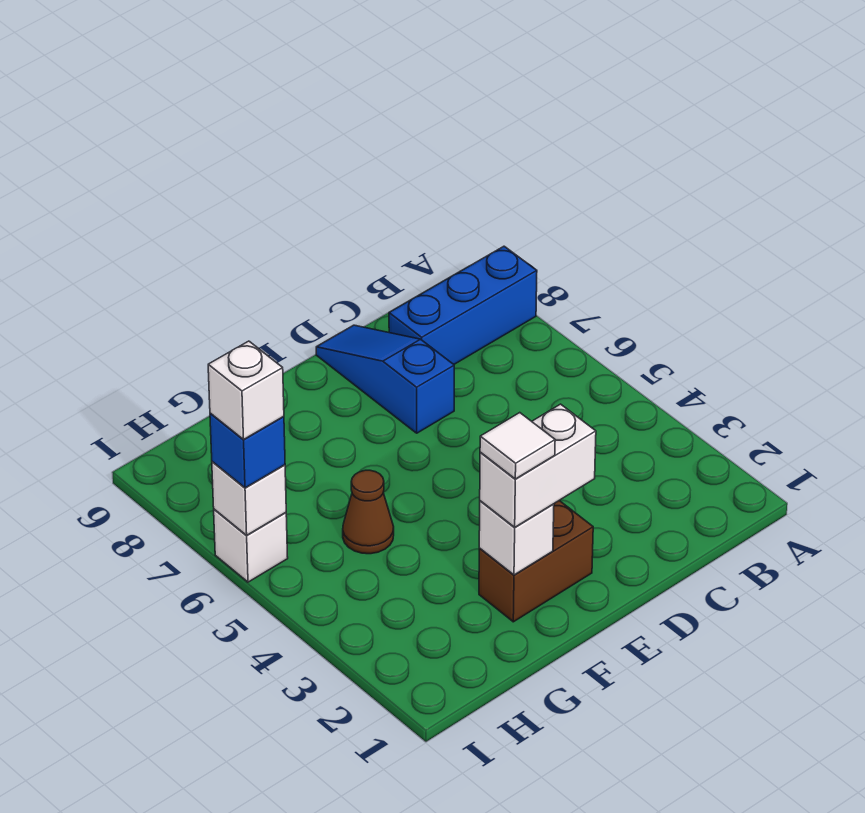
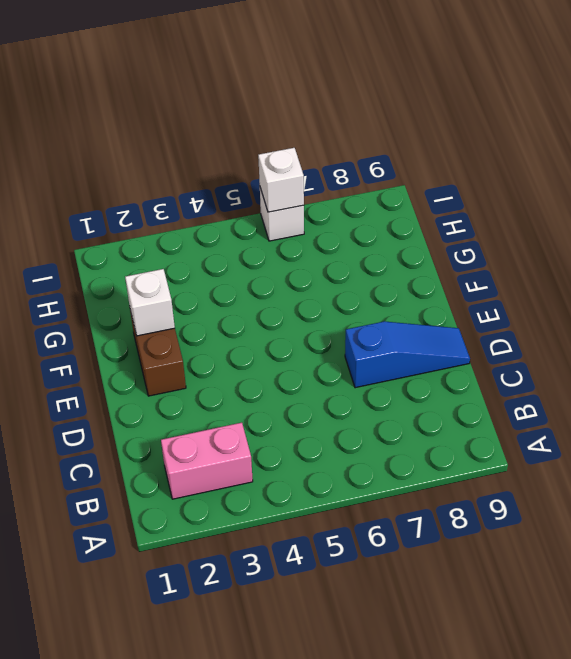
pink brick B2:B3 level 1 -> none
none -> blue brick A8:C8 level 1
none -> brown cone G5 level 1

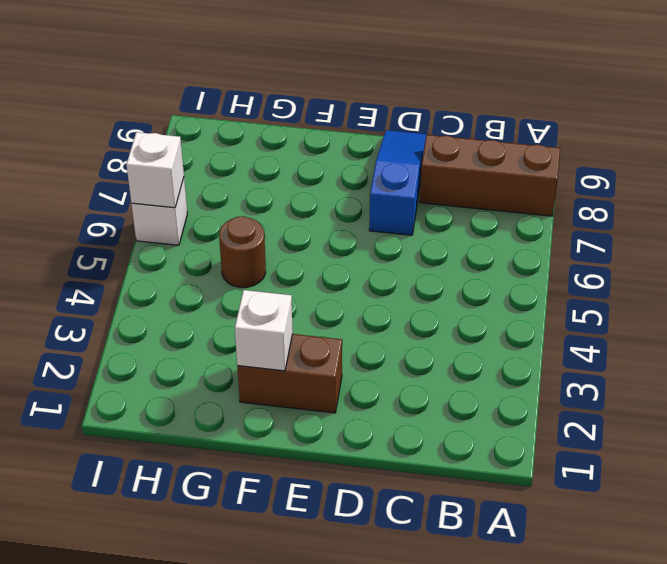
brown brick A8:C8 level 1 -> blue brick A8:C8 level 1
brown round brick G5 level 1 -> brown cone G5 level 1
none -> white brick E2:F2 level 3
none -> blue brick I6 level 3

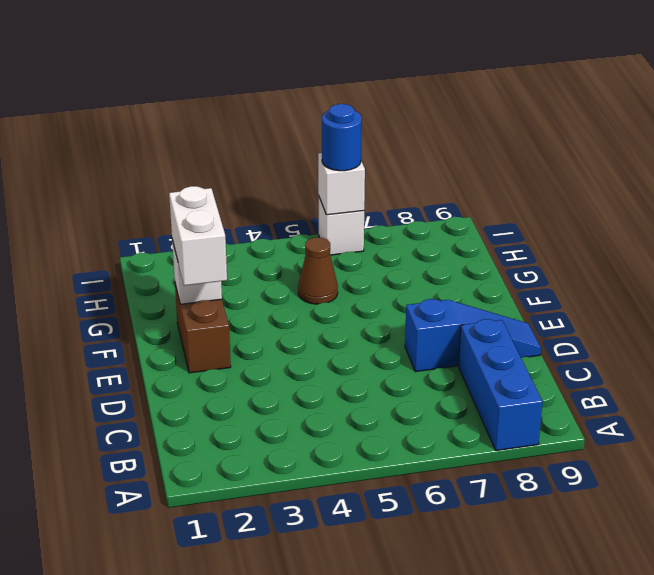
blue round brick I6 level 3 -> blue brick I6 level 3
none -> white tile F2 level 4
none -> white brick I6 level 4

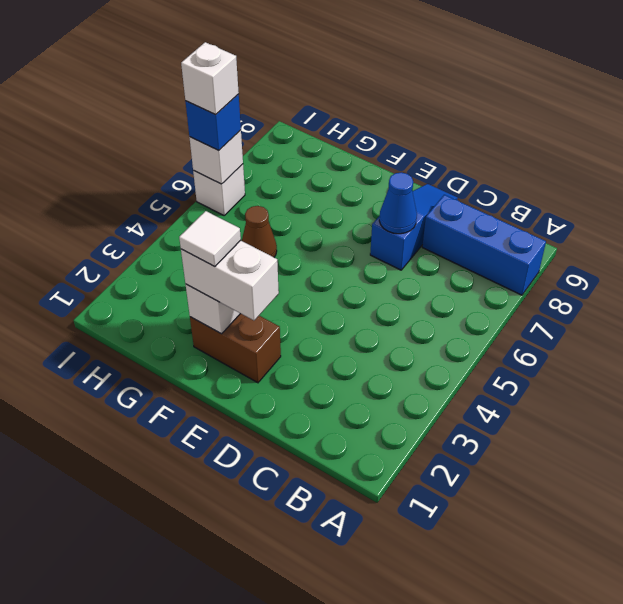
blue cone D7 level 2 -> none

